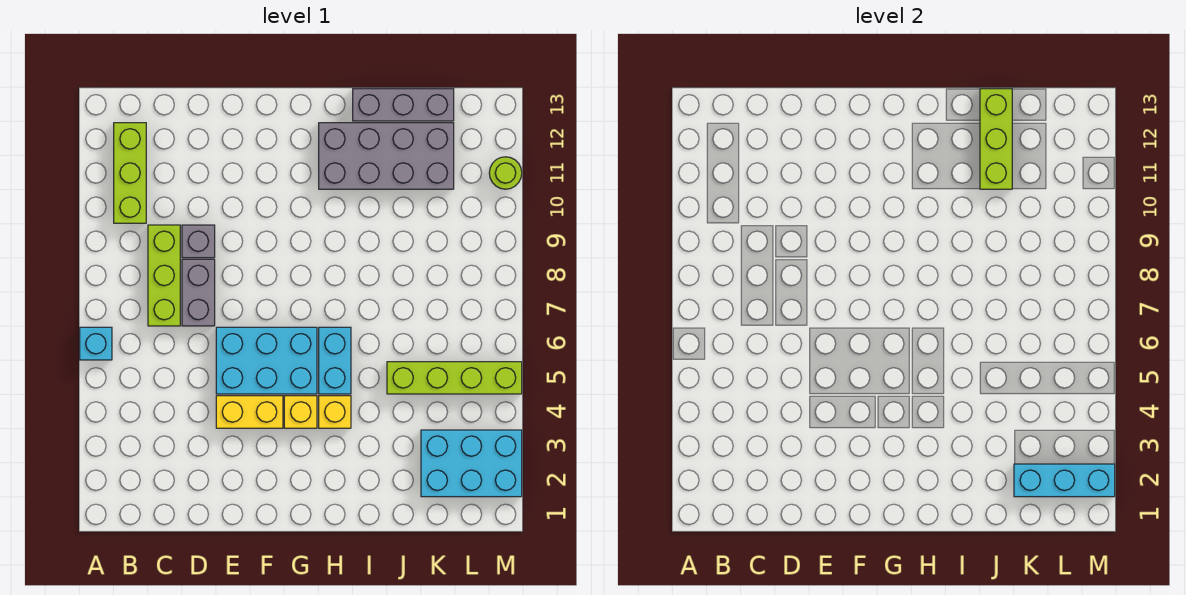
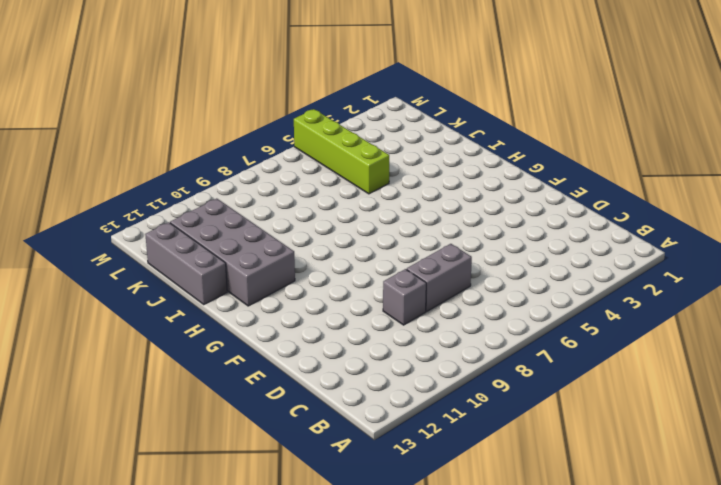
none -> cyan brick A6 level 1
none -> lime brick B10:B12 level 1
none -> lime brick C7:C9 level 1

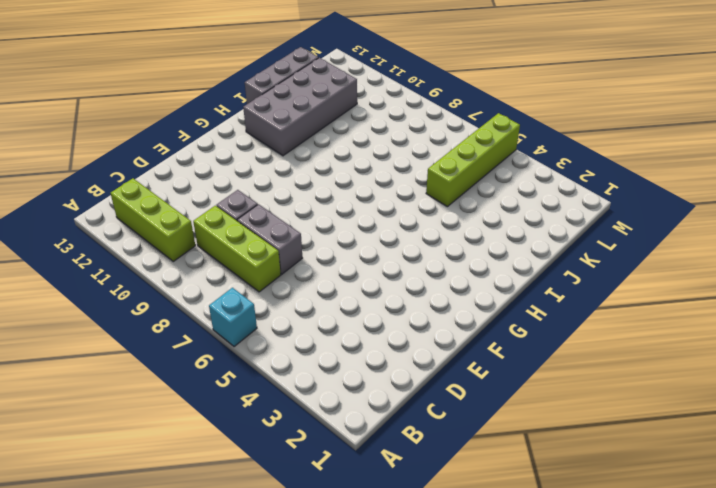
none -> yellow brick E4:F4 level 1
none -> cyan brick E5:G6 level 1
none -> yellow brick G4 level 1

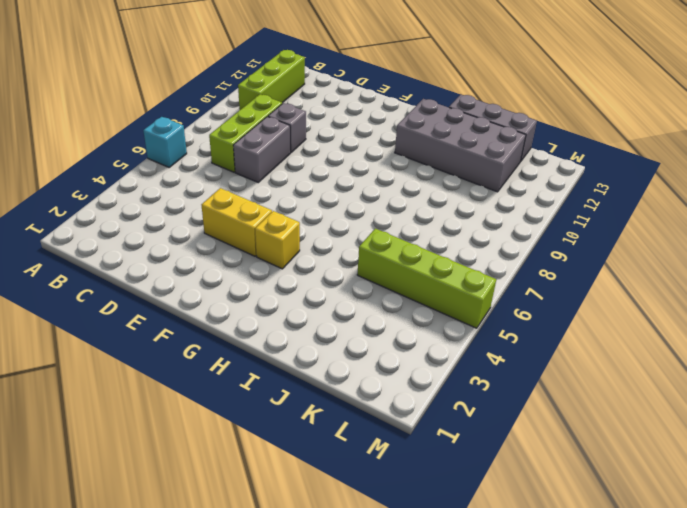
none -> cyan brick E5:G6 level 1
none -> yellow brick H4 level 1
none -> cyan brick H5:H6 level 1

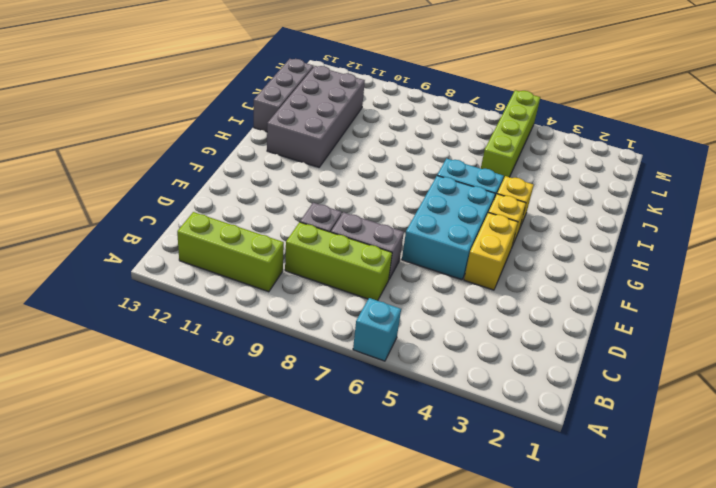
none -> cyan brick K2:M3 level 1
none -> lime round brick M11 level 1
none -> lime brick J11:J13 level 2

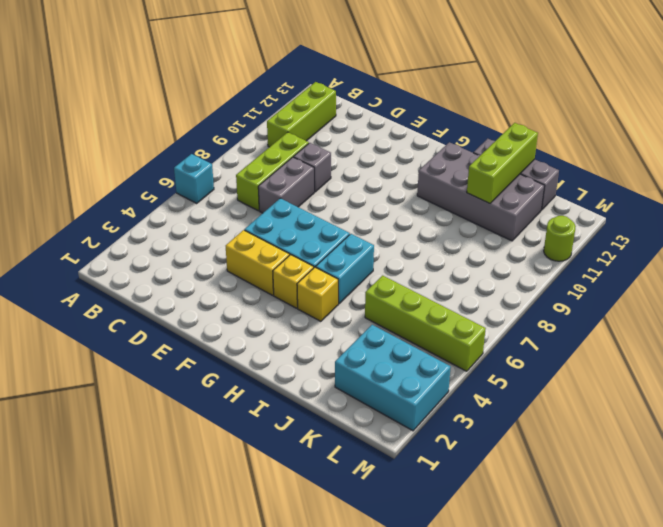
none -> cyan brick K2:M2 level 2

